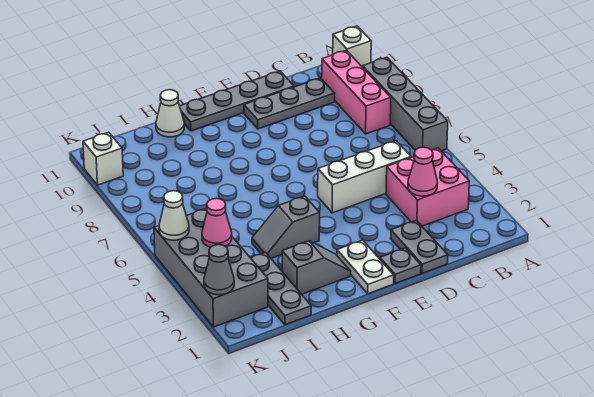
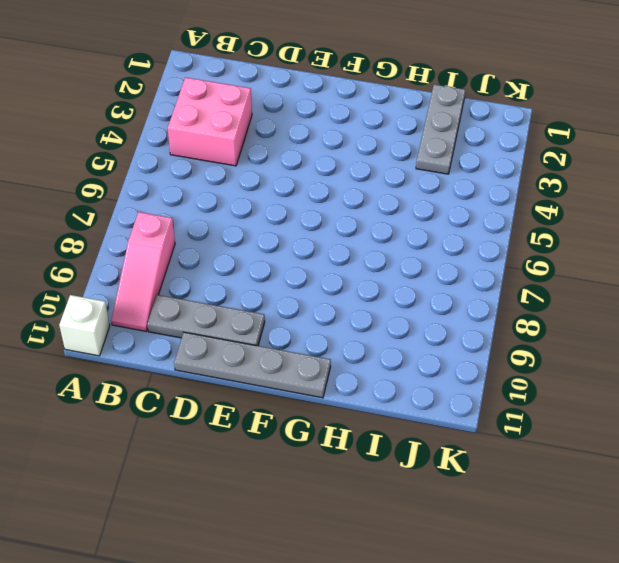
pink slope B8:B10 level 1 top 8 -> pink brick B8:B10 level 1
none -> grey brick A6:A9 level 1
none -> white brick C5:E5 level 1
none -> grey plate D1:D2 level 1

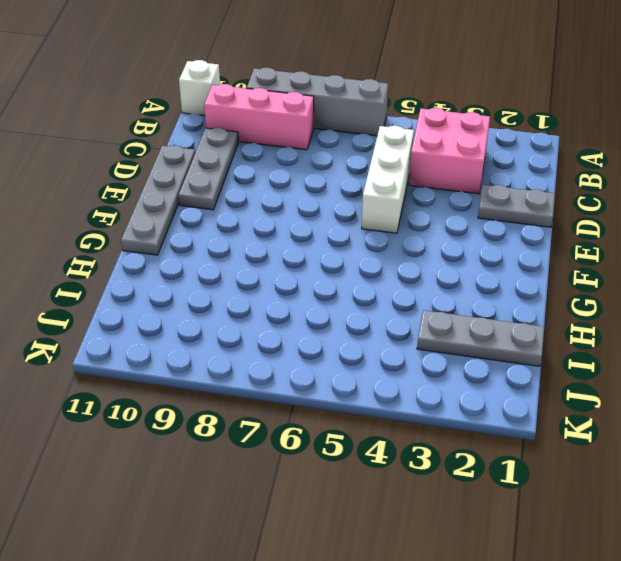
none -> grey plate E1 level 1
none -> white plate F1:F2 level 1
none -> grey slope G2:H2 level 1 top H

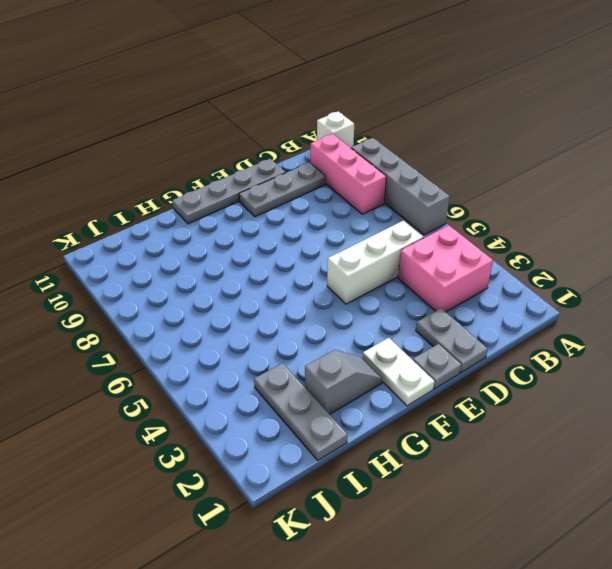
none -> grey slope G4:H4 level 1 top G
none -> white cone H11 level 1
none -> grey brick J2:K5 level 1

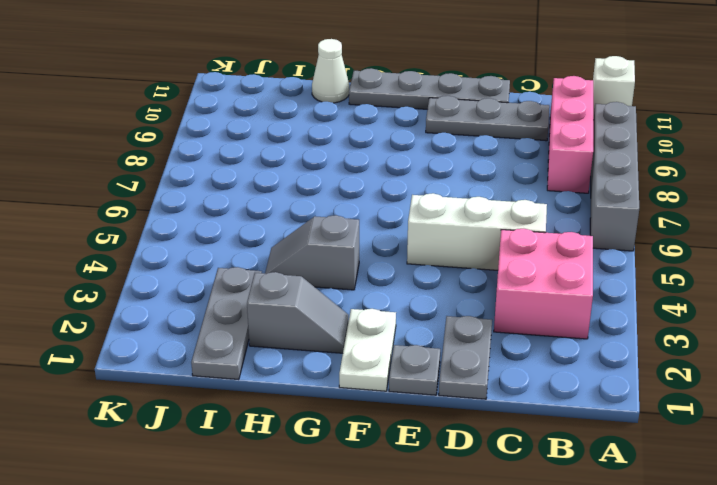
none -> grey brick J2:K5 level 1
none -> white brick K10 level 1
none -> pink cone C3 level 2

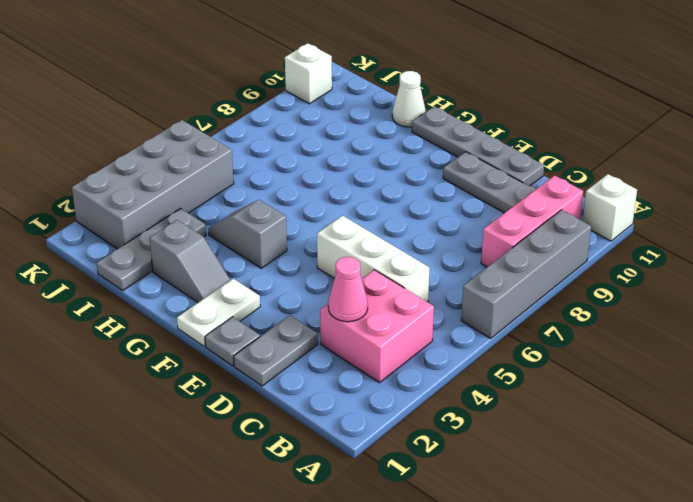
none -> pink cone J4 level 2
none -> grey cone K2 level 2
none -> white cone K5 level 2

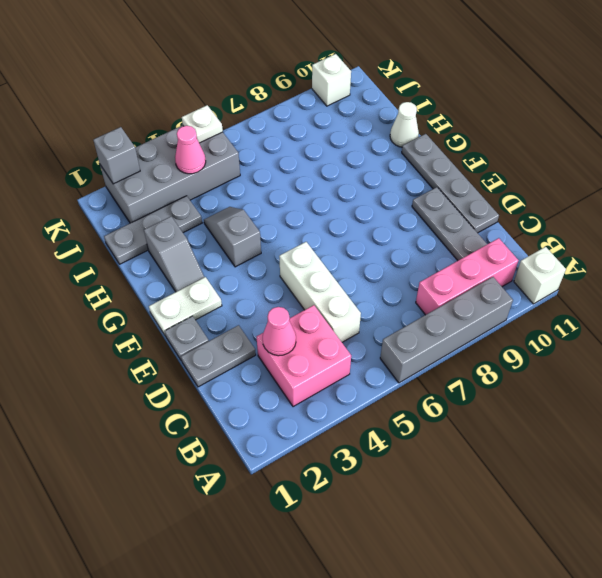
grey brick K2 level 2 -> grey cone K2 level 2
white plate K5 level 2 -> white cone K5 level 2

